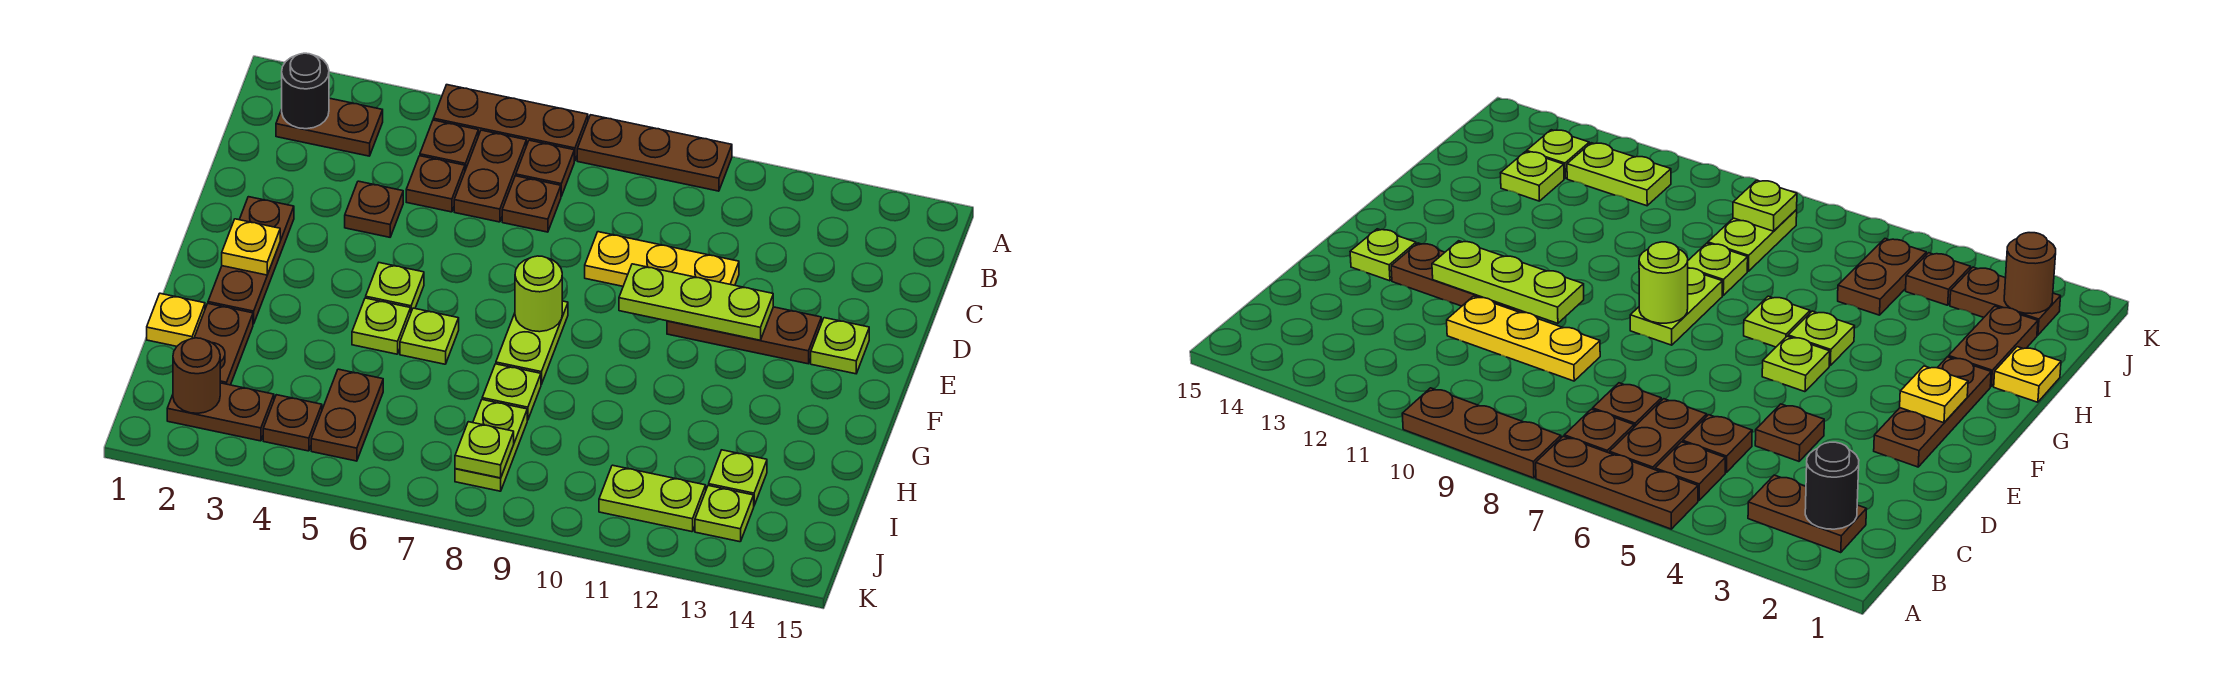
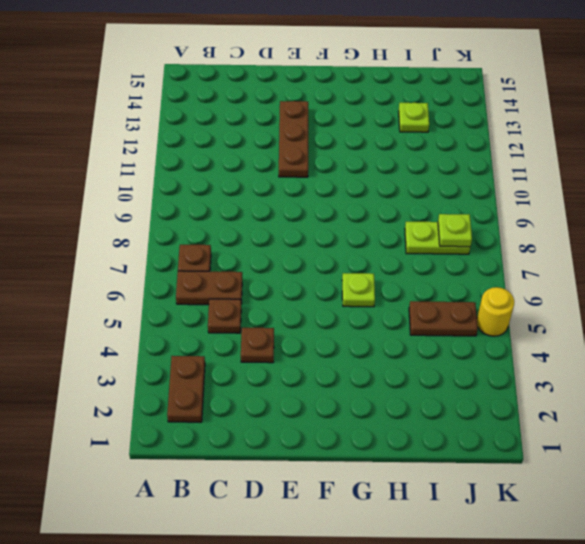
yellow round brick K5 level 1 -> none
none -> brown plate A5:A7 level 1
none -> brown plate A8:A10 level 1
none -> brown plate B5 level 1
none -> brown plate C7 level 1

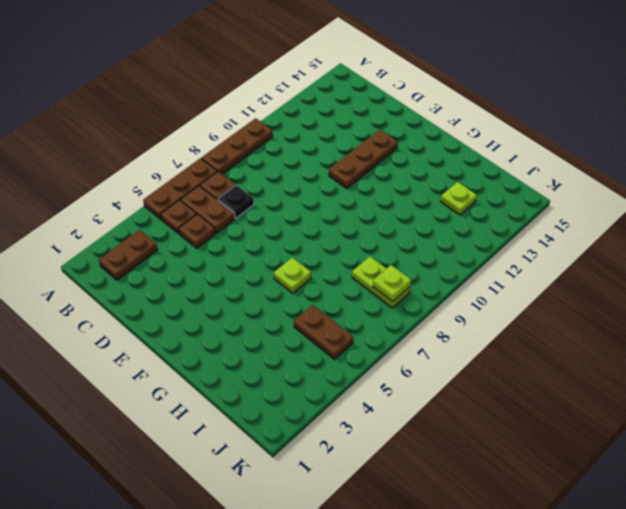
black plate C7 level 1 -> brown plate C7 level 1
none -> brown plate D4 level 1
none -> yellow plate D9:D11 level 1
none -> brown plate E2:G2 level 1
none -> lime plate E14 level 1

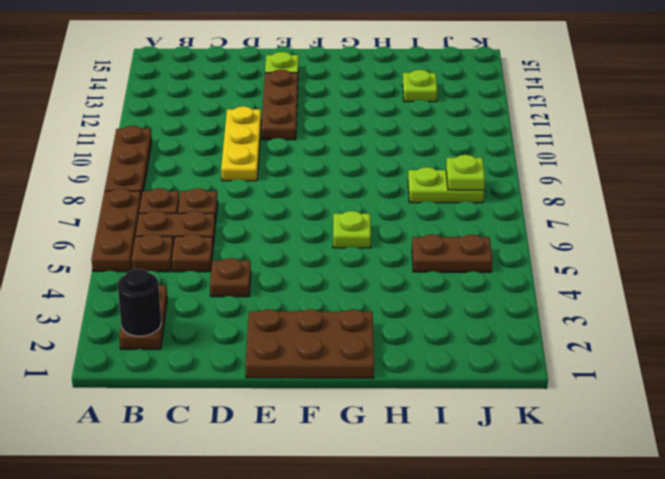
brown plate E1:G2 level 1 -> brown plate E2:G2 level 1
none -> lime plate F5 level 1
none -> lime plate F8:G8 level 1
none -> lime plate G5 level 1
none -> yellow plate H1 level 1

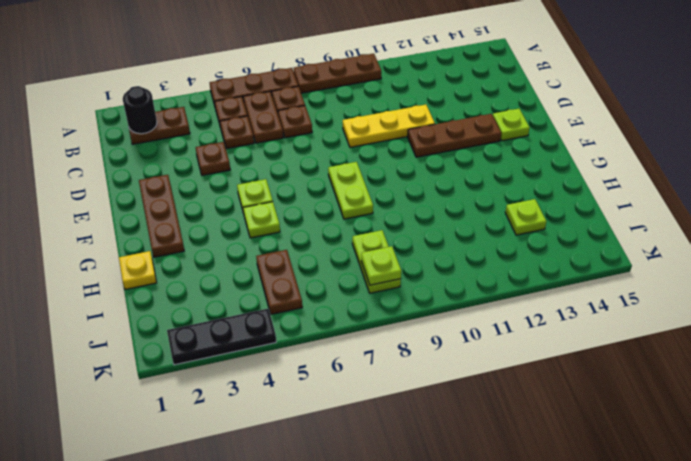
black plate K2:K4 level 1 -> none
none -> lime plate G6 level 1
none -> brown plate H2:I2 level 1
none -> lime plate H8 level 1
none -> brown plate J2:J3 level 1

